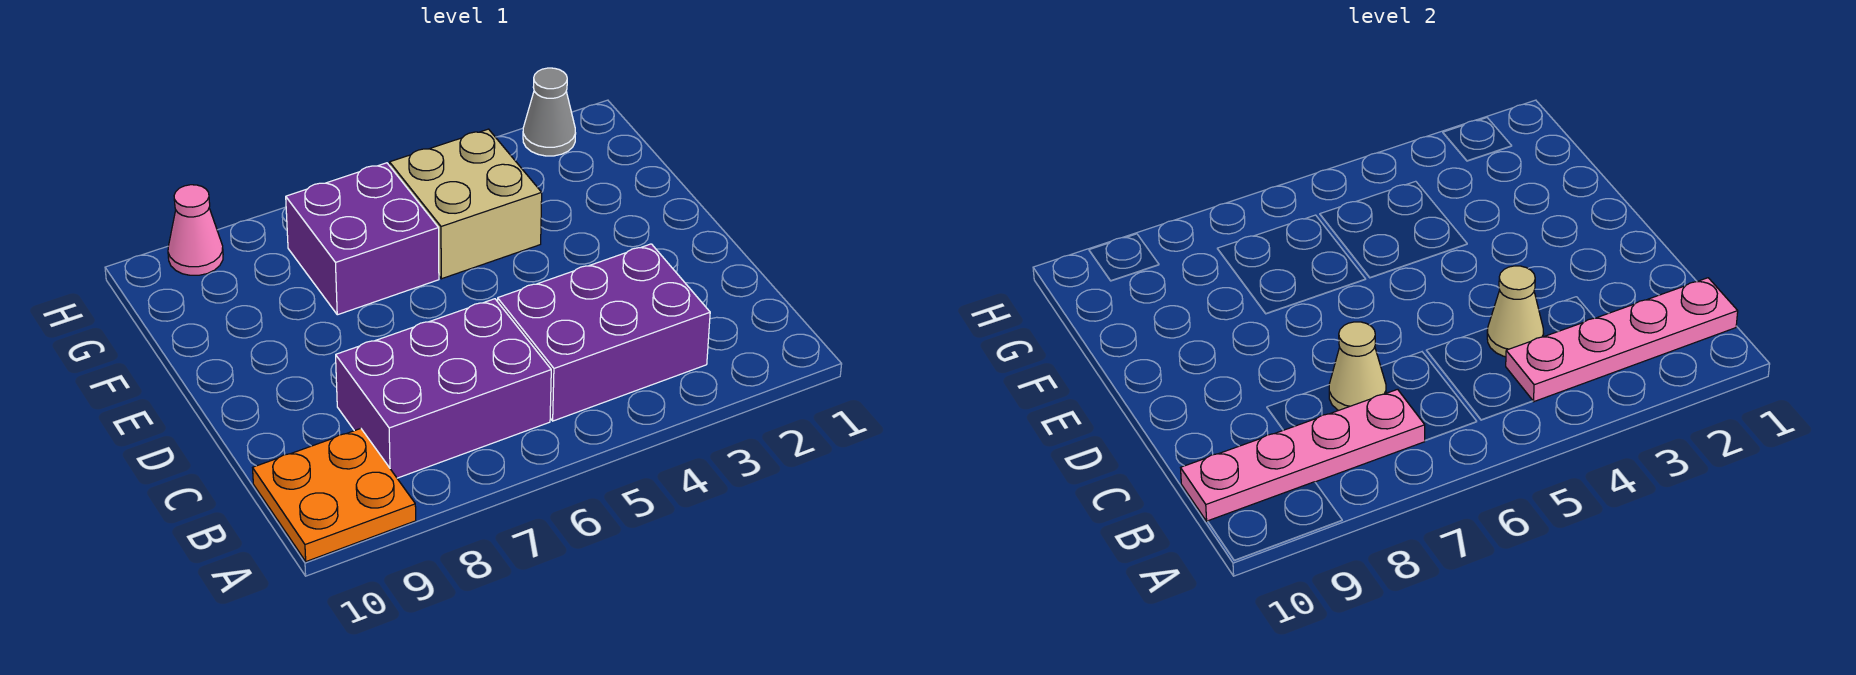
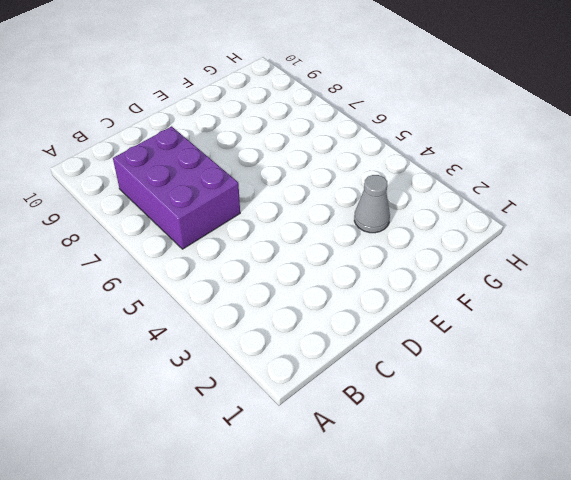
grey cone F3 level 1 -> grey cone H2 level 1
none -> orange plate A9:B10 level 1
none -> purple brick B3:C5 level 1

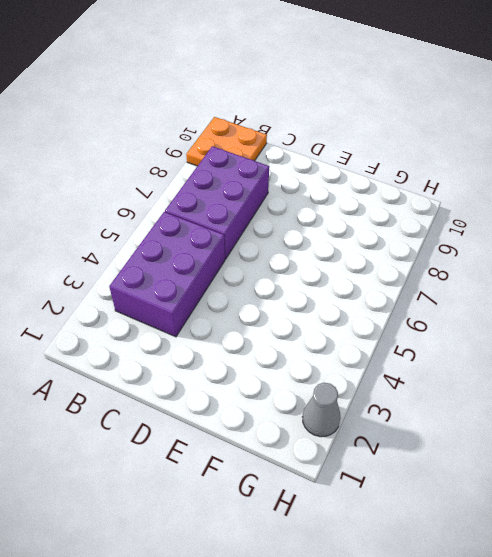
none -> tan brick F4:G5 level 1
none -> purple brick F6:G7 level 1

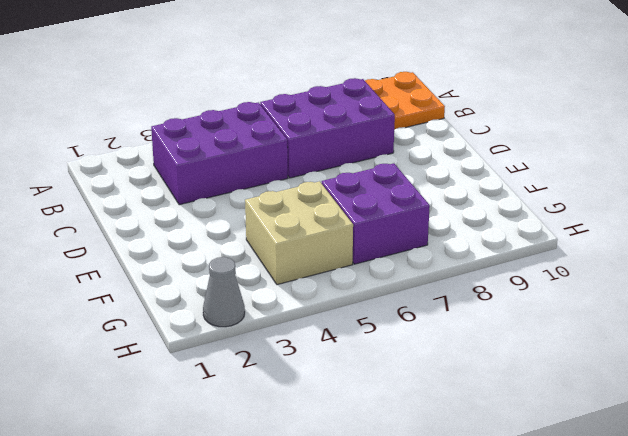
none -> pink cone H9 level 1
none -> pink plate B1:B4 level 2

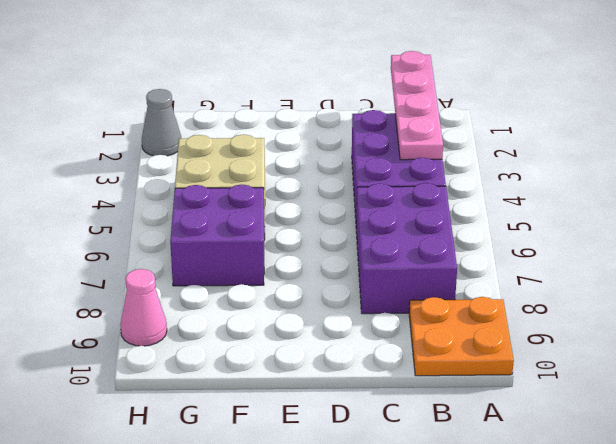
none -> pink plate B7:B10 level 2
none -> tan cone C4 level 2

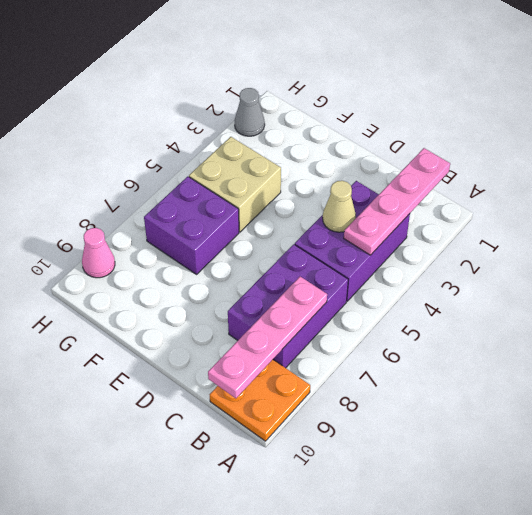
none -> tan cone C7 level 2

